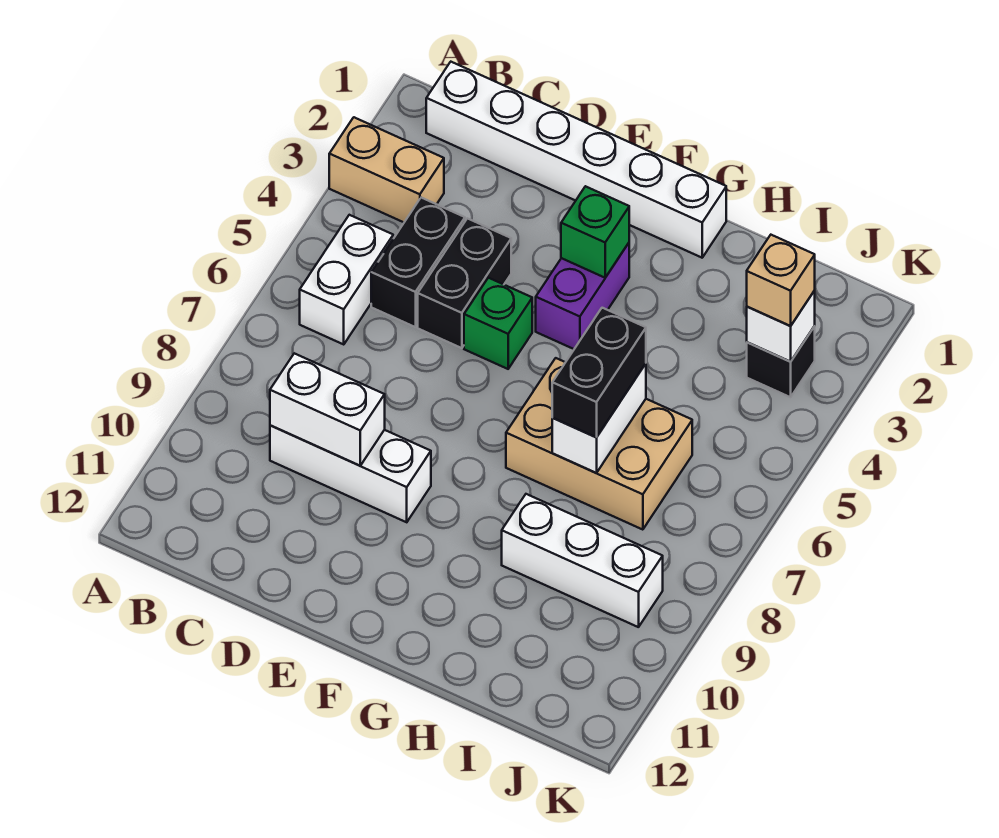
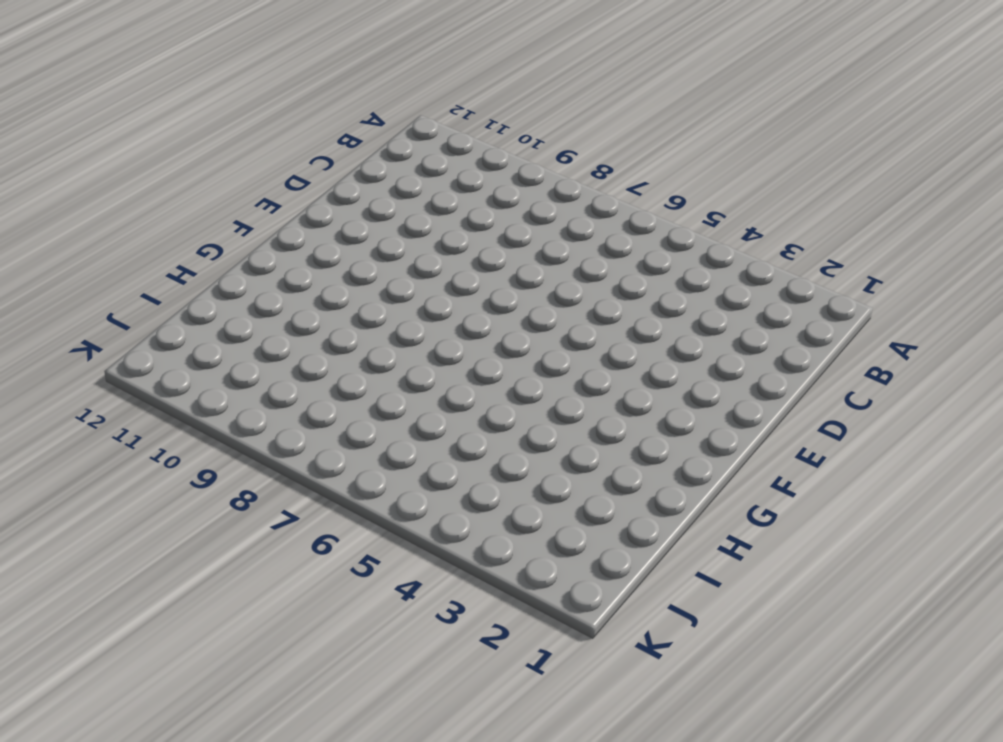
none -> tan brick A3:B3 level 1
none -> white brick B1:G1 level 1
none -> white brick B5:B6 level 1

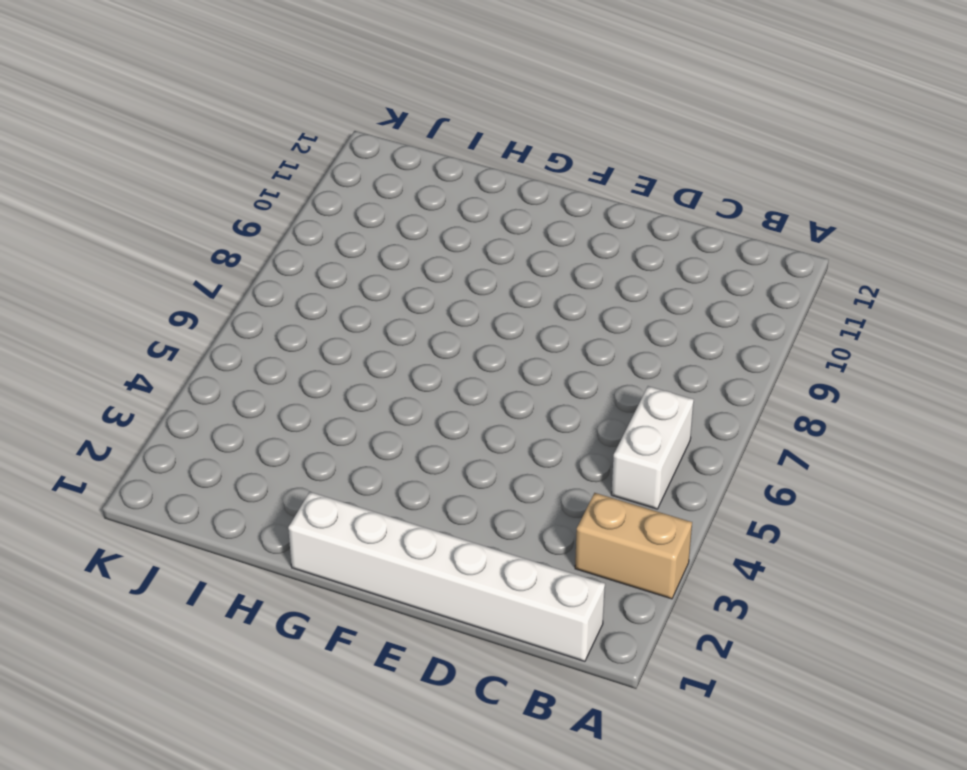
none -> black brick C4:C5 level 1
none -> white brick C9:E9 level 1
none -> black brick D4:D5 level 1

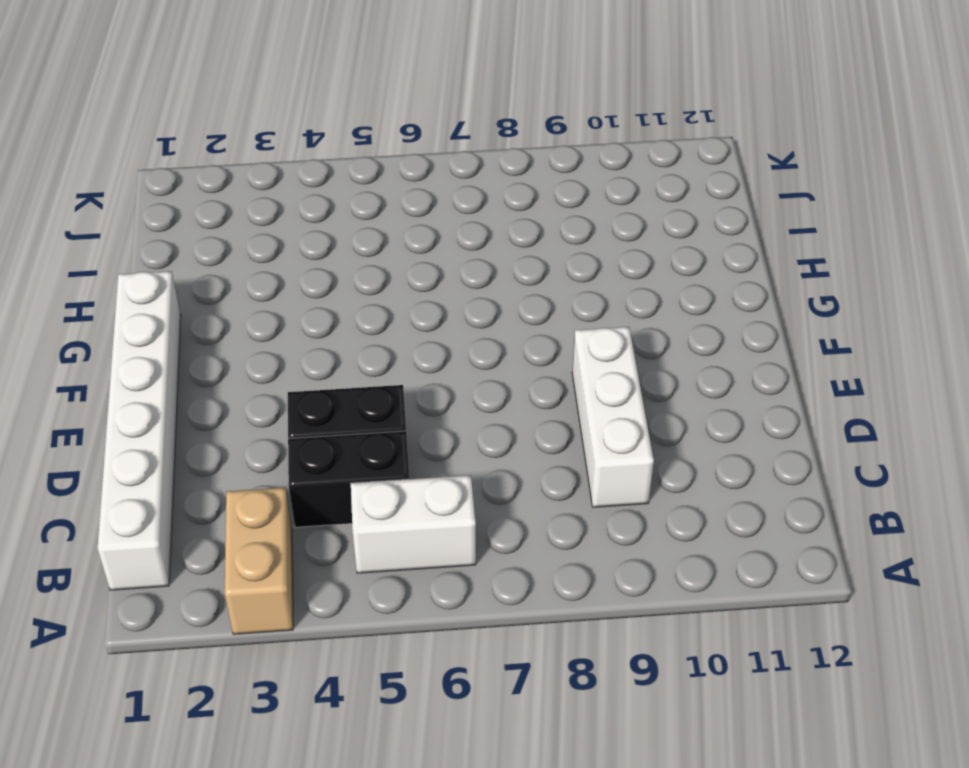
none -> green brick E5 level 1
none -> purple brick F3:F4 level 1
none -> tan brick G6:I7 level 1

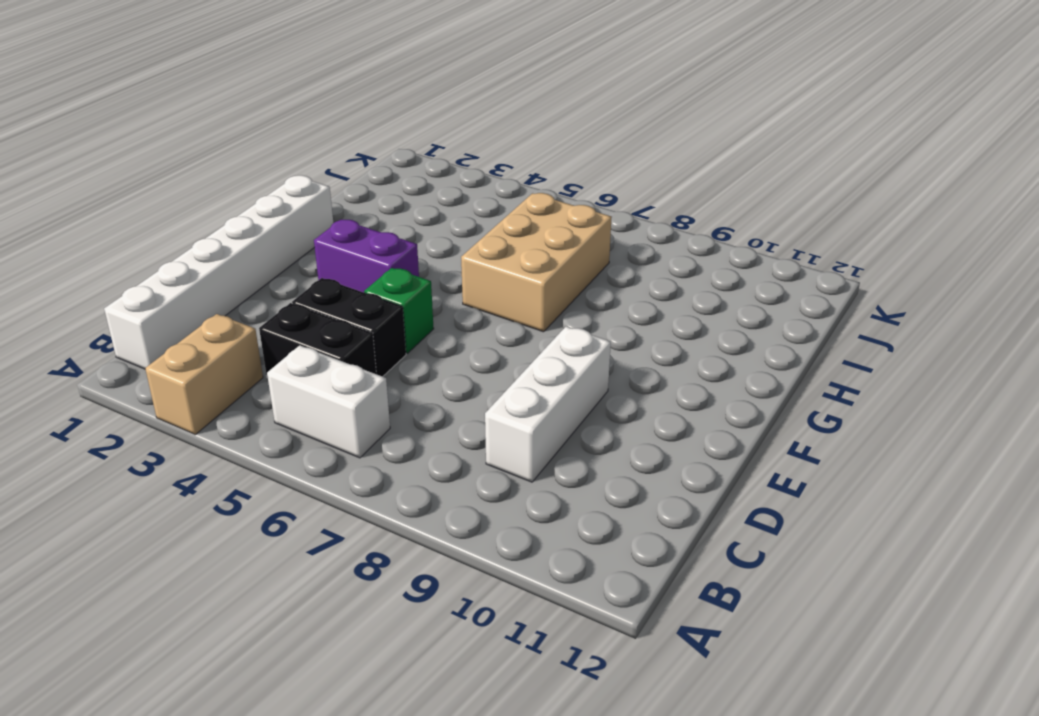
none -> white brick H9:J9 level 1
none -> black brick J3 level 1
none -> white brick C9:D9 level 2

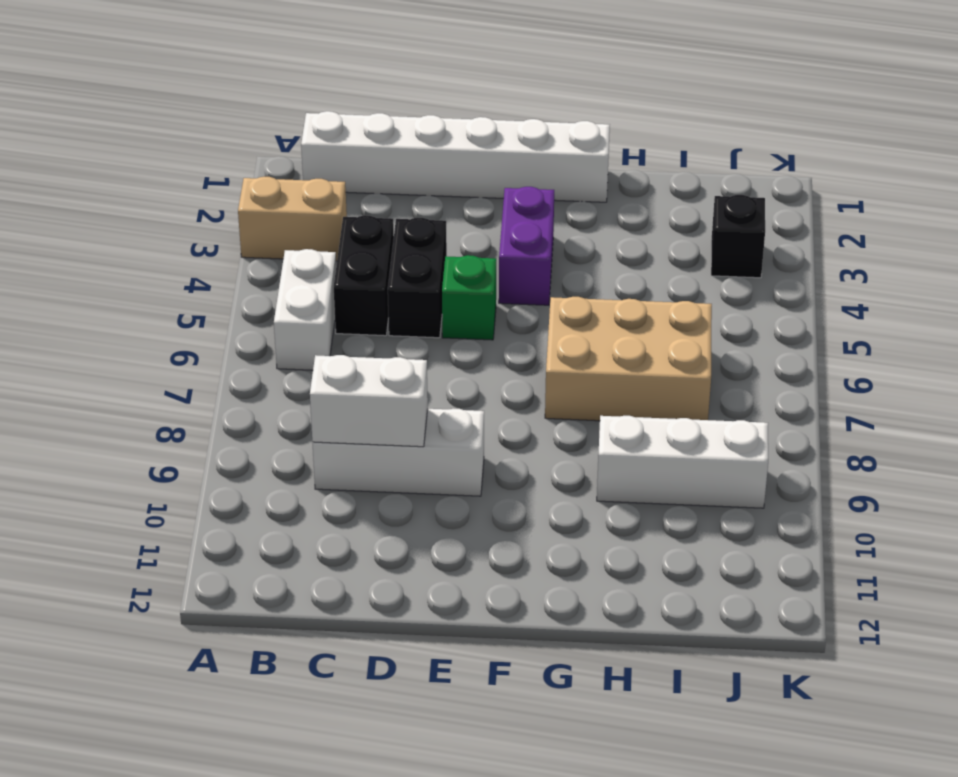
none -> green brick F3 level 2
none -> white brick H6:H7 level 2
none -> white brick J3 level 2

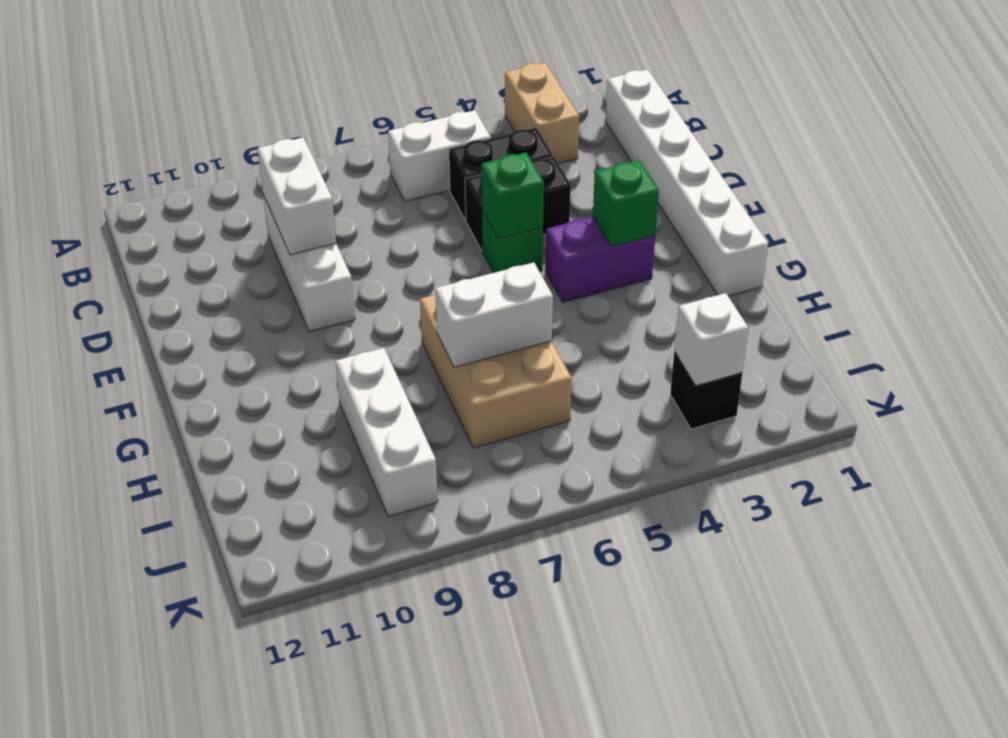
green brick E5 level 2 -> none
none -> black brick H6:H7 level 3
none -> tan brick J3 level 3

